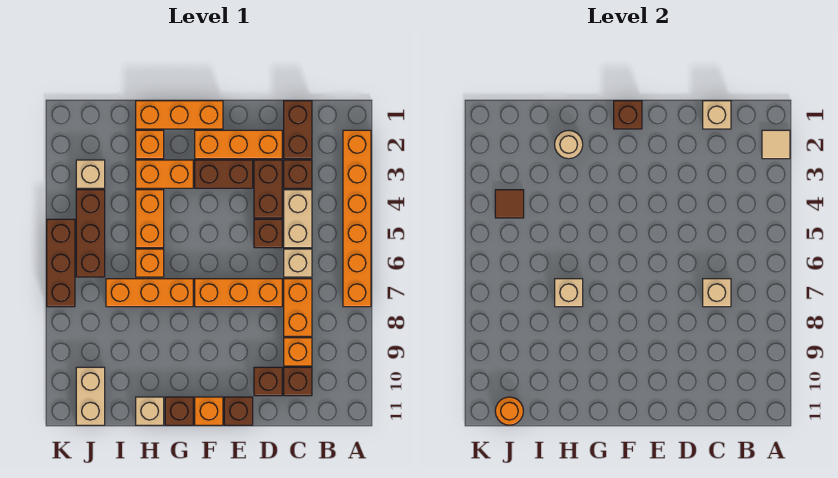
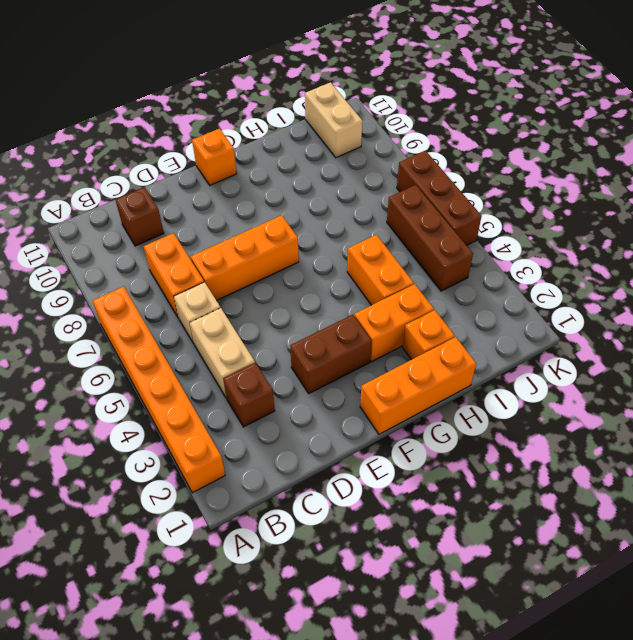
none -> brown brick C1:C2 level 1
none -> orange brick C9 level 1
none -> orange brick D2:F2 level 1
none -> brown brick D3:D4 level 1

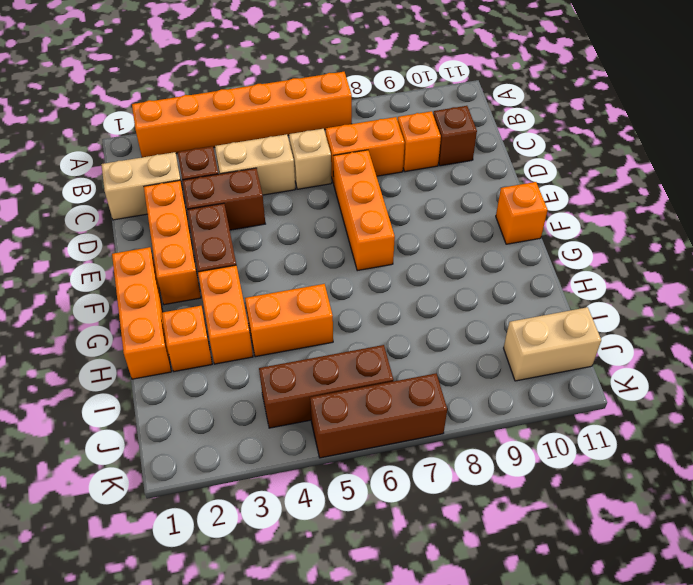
tan brick C1:C2 level 1 -> brown brick C1:C2 level 1
none -> brown brick D5 level 1
none -> brown brick D10 level 1
none -> brown brick E11 level 1
none -> orange brick G7:I7 level 1

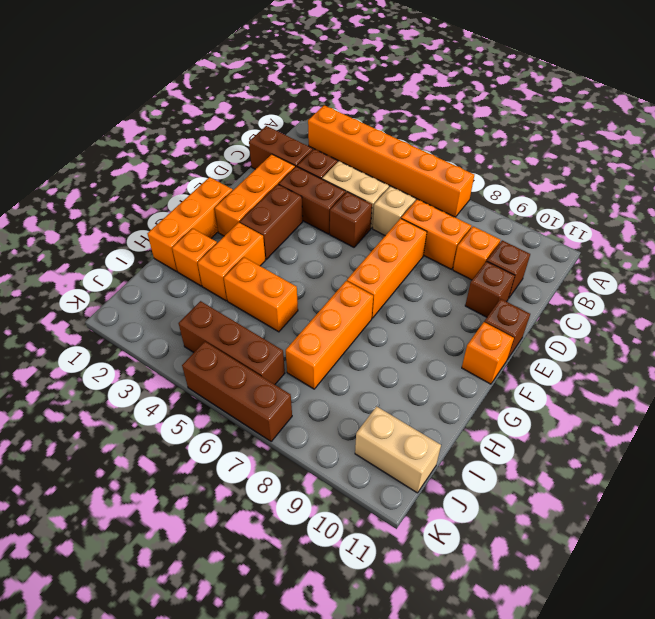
none -> brown brick G11 level 1
none -> orange brick H6 level 1
none -> tan brick H11 level 1
none -> tan brick J3 level 1

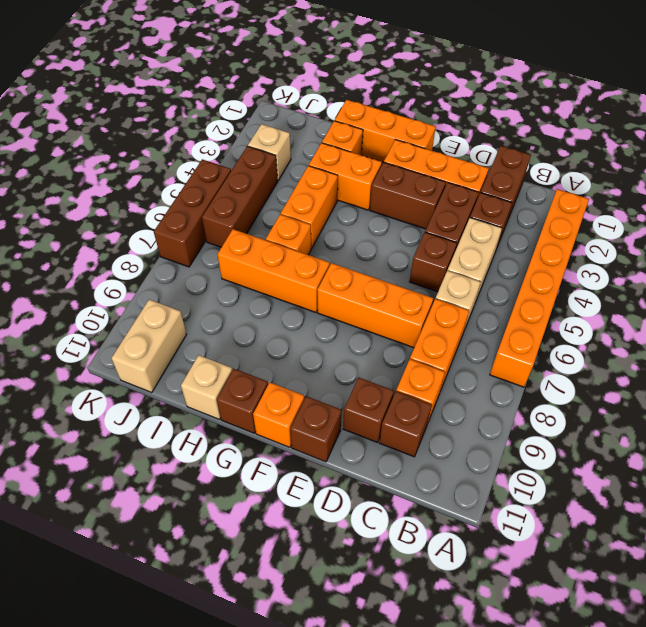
none -> tan tile A2 level 2
none -> tan brick C1 level 2
none -> tan brick C7 level 2
none -> brown brick F1 level 2

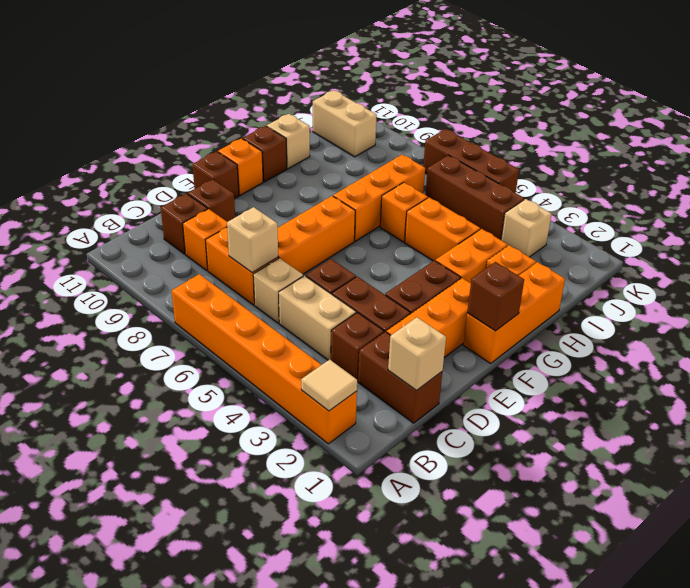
none -> tan round brick H2 level 2
none -> tan brick H7 level 2
none -> brown tile J4 level 2
none -> orange round brick J11 level 2

